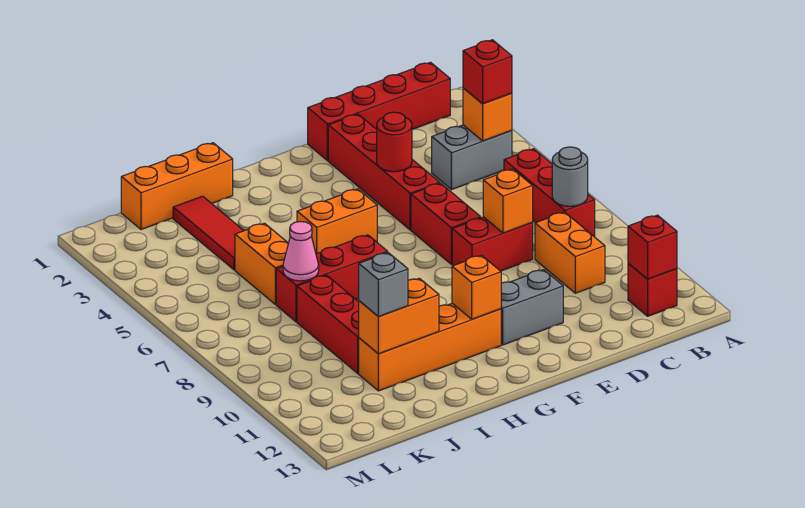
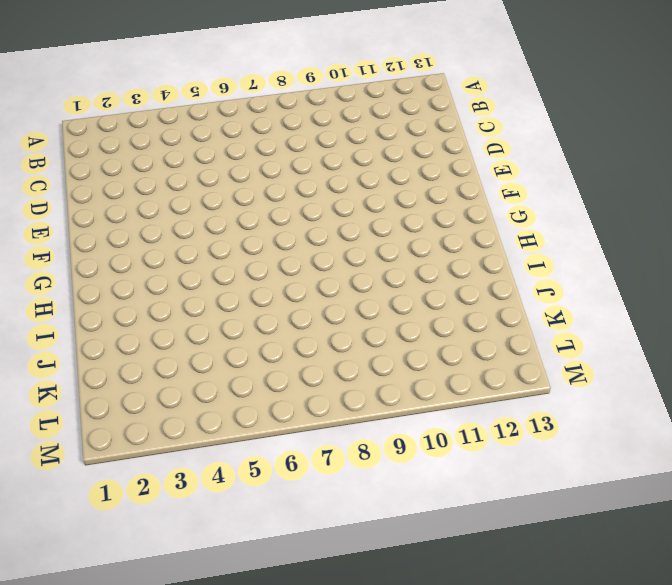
none -> red brick B1:E1 level 1
none -> grey brick B4:C4 level 1
none -> red brick B6:B8 level 1

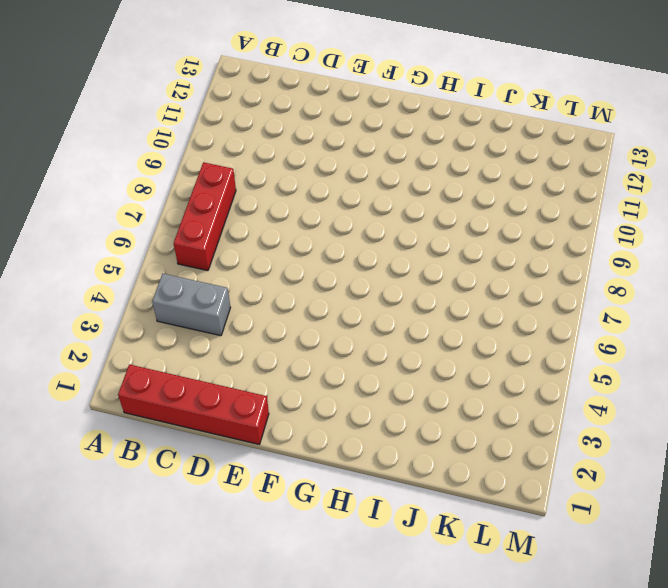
none -> red brick B12 level 1
none -> orange brick C9:C10 level 1
none -> red brick D8:E8 level 1

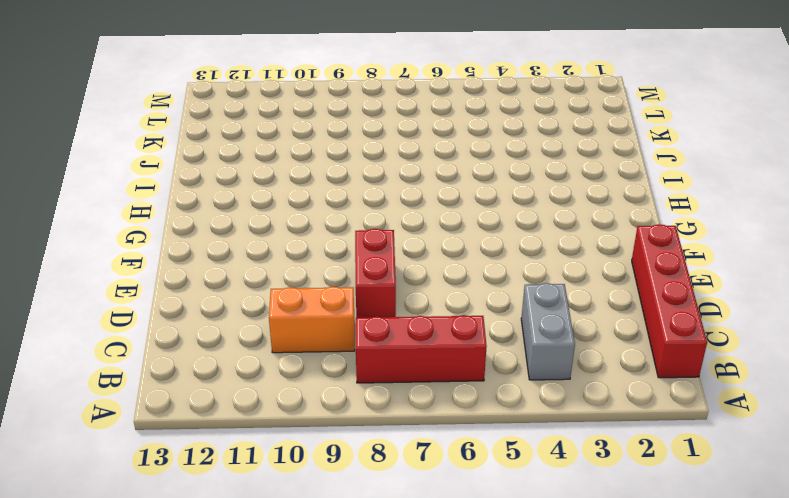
none -> red brick B12 level 1
none -> red brick E2:E5 level 1
none -> red brick E6:E7 level 1

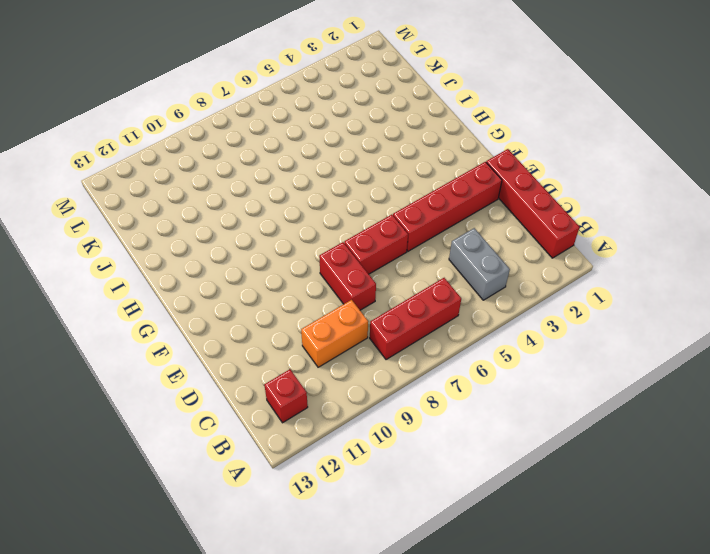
none -> grey brick E11:F11 level 1
none -> orange brick G5:H5 level 1
none -> orange brick G11:J11 level 1

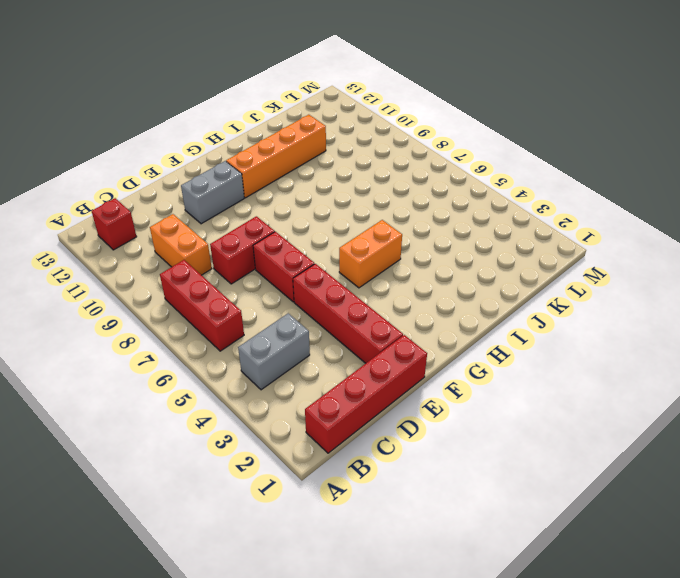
none -> red brick H7:J7 level 1
none -> orange brick I1:K1 level 1
none -> red tile J2:J4 level 1

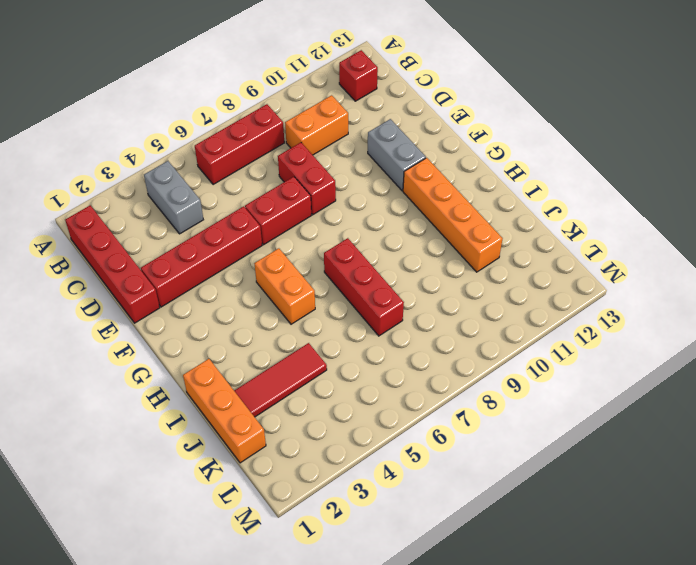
none -> orange brick J5:J6 level 1
none -> red brick J8:J10 level 1
none -> orange brick B4 level 2

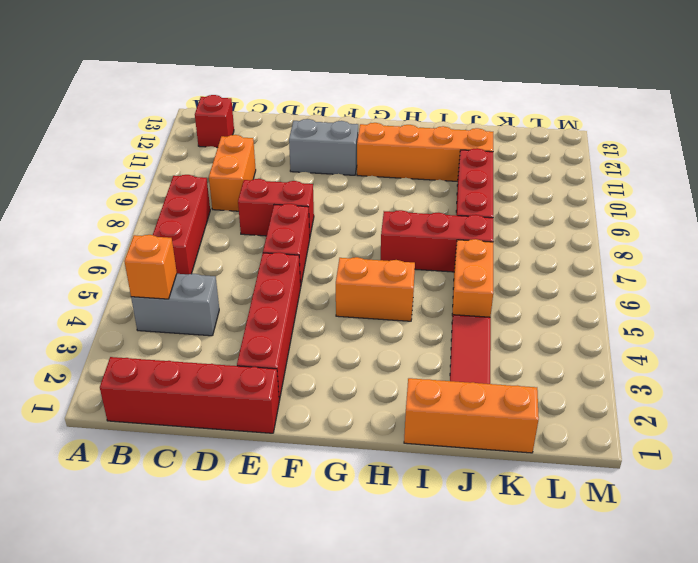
none -> grey round brick B8 level 2
none -> red brick B12 level 2
none -> orange brick D8 level 2

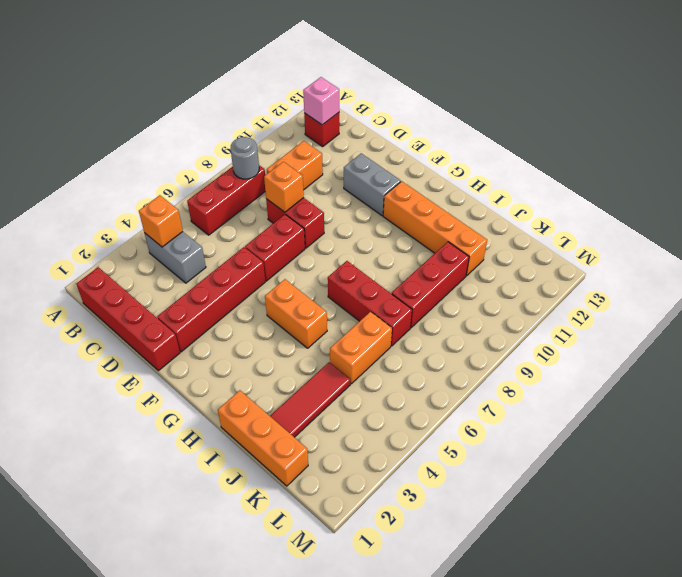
pink brick B12 level 2 -> red brick B12 level 2
none -> red round brick E4 level 2
none -> orange brick G11 level 2
none -> orange brick I11:J11 level 2

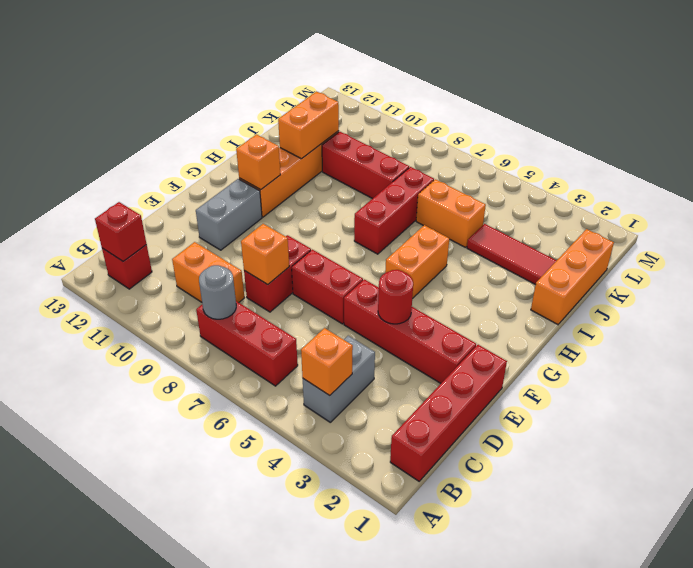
none -> pink cone J7 level 2
none -> red brick B4 level 3
none -> grey brick J11 level 3

